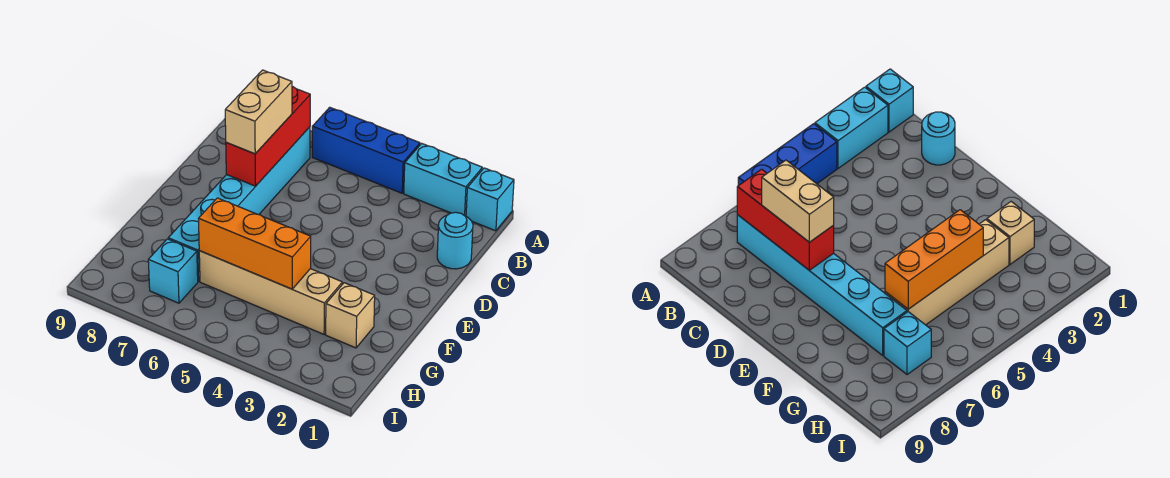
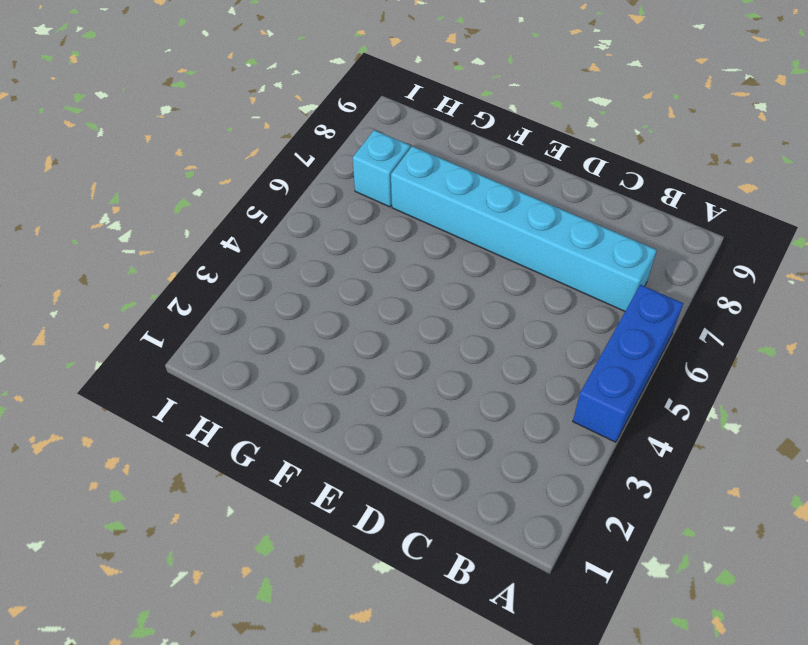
none -> cyan brick A1 level 1
none -> cyan brick A2:A3 level 1

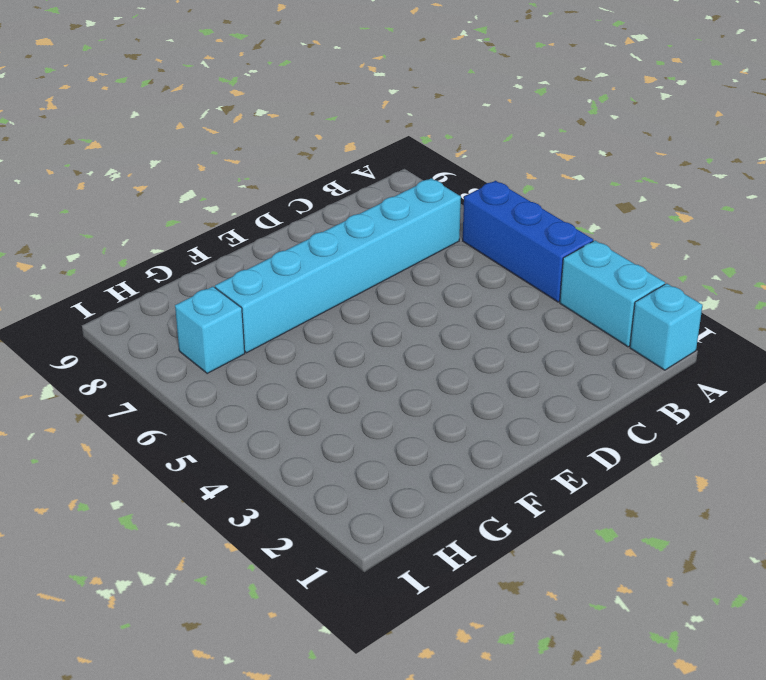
none -> cyan round brick C1 level 1
none -> tan brick G2 level 1

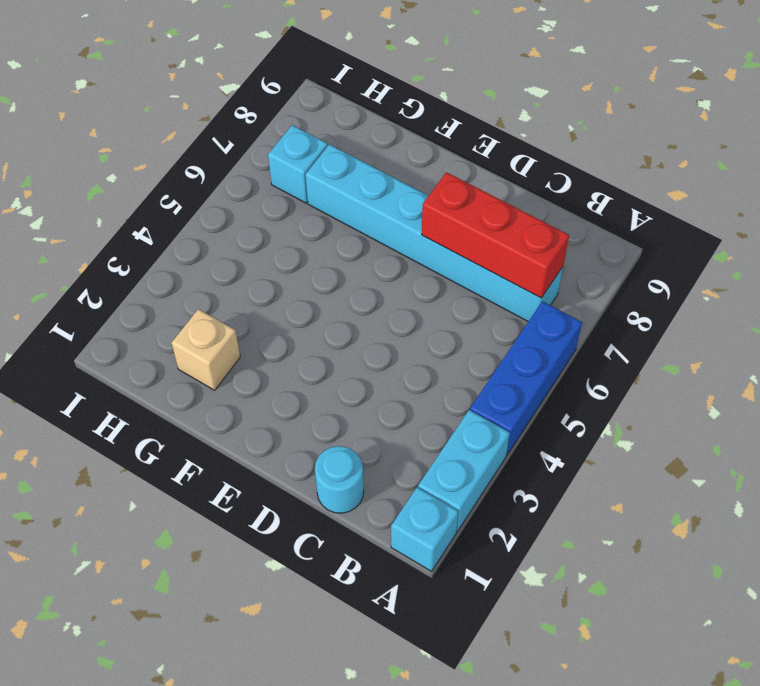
none -> tan brick G3:G6 level 1
none -> orange brick G4:G6 level 2

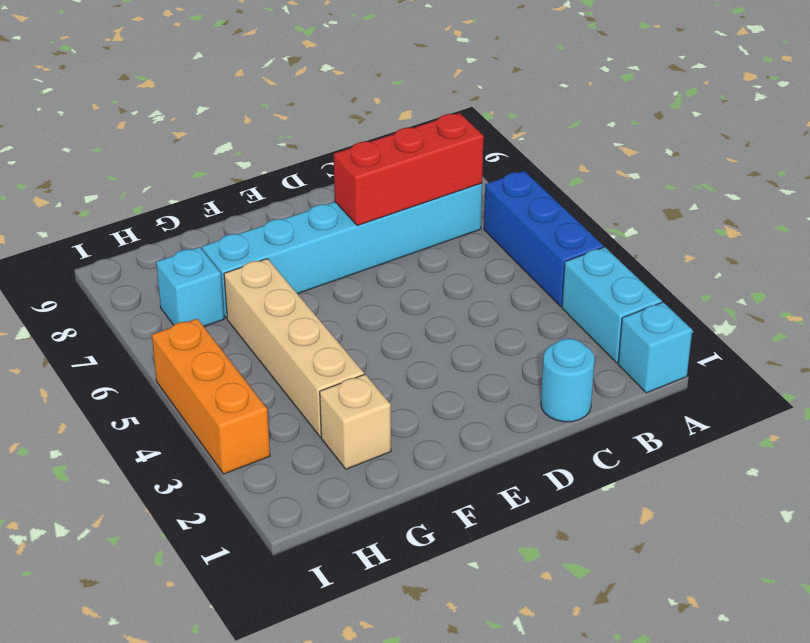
orange brick I3:I5 level 1 -> orange brick G4:G6 level 2
none -> tan brick C7:D7 level 3

